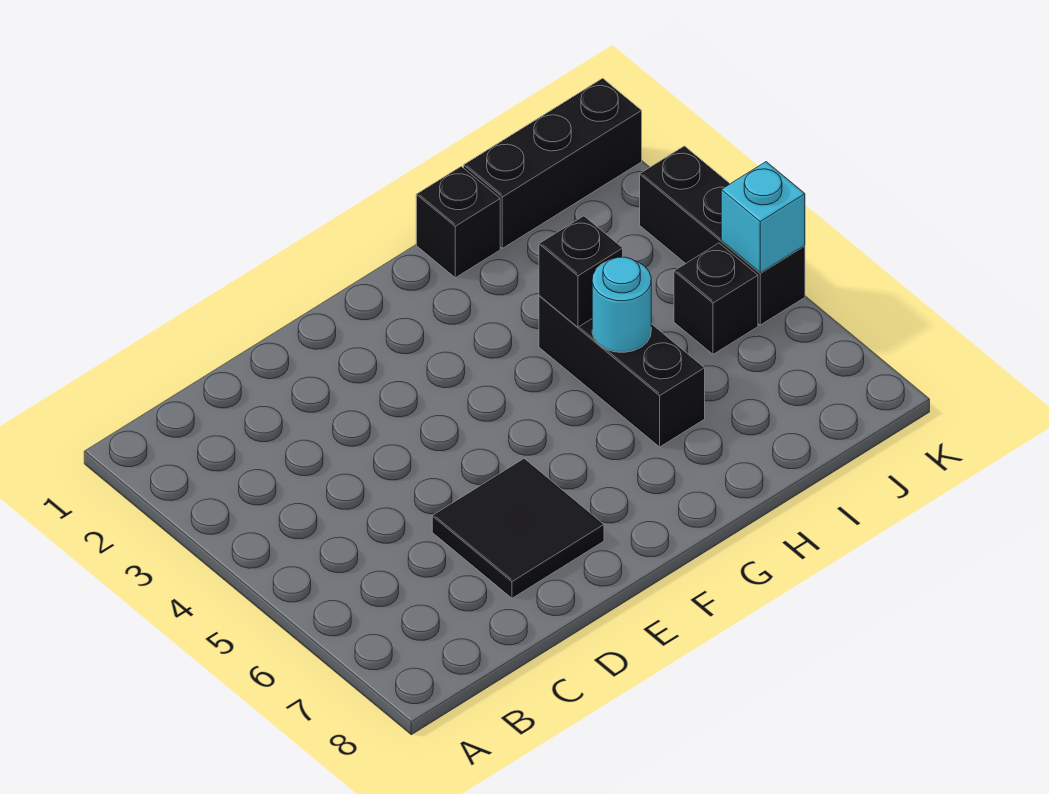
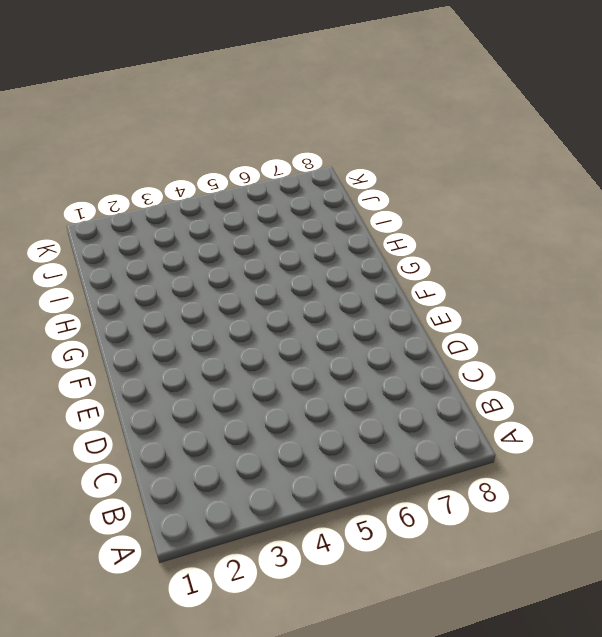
none -> black tile D6:E7 level 1
none -> black brick H1 level 1

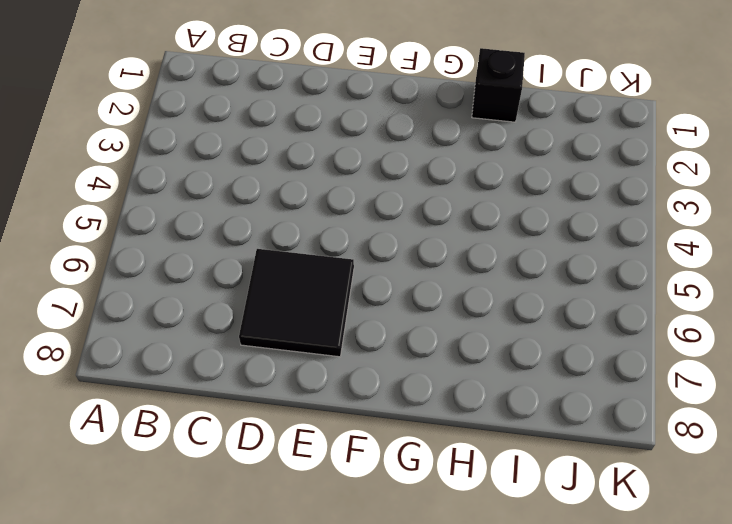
none -> black brick H4:H6 level 1
none -> black brick I1:K1 level 1

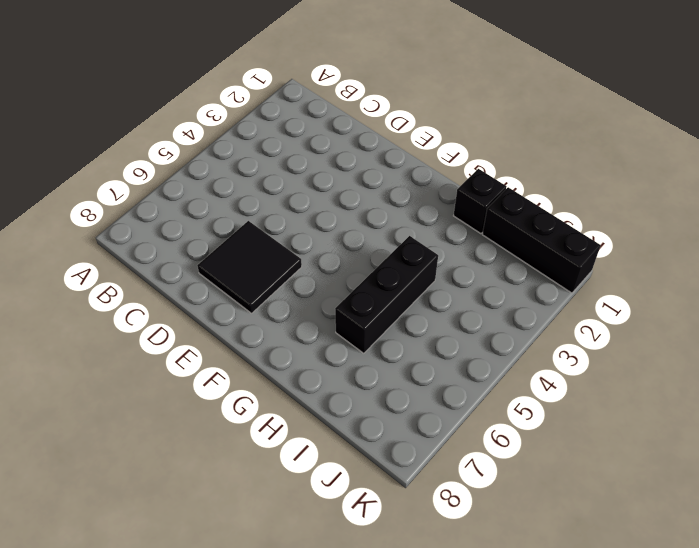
none -> black brick J5 level 1
none -> black brick K3:K5 level 1

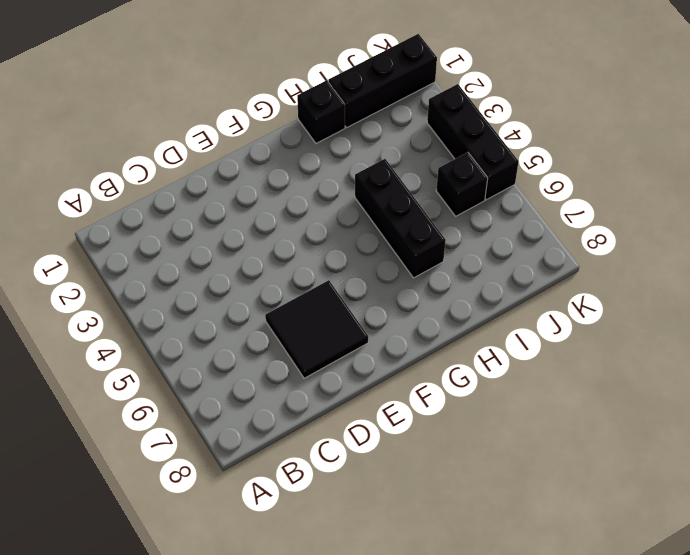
none -> black brick H4 level 2
none -> cyan round brick H5 level 2

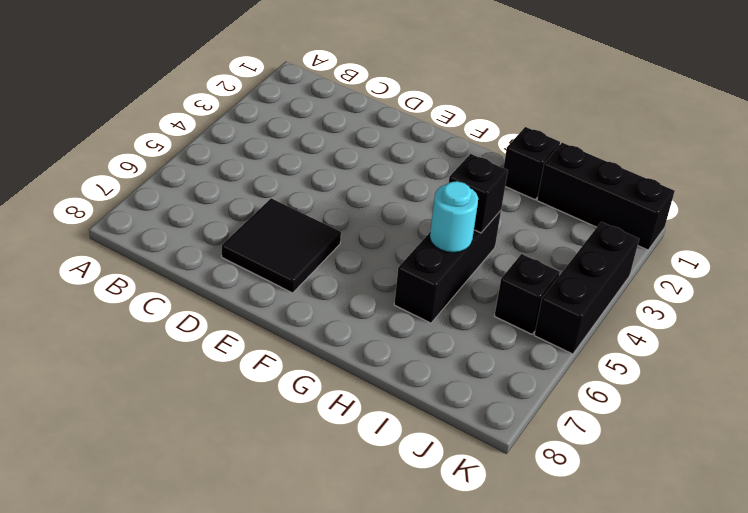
none -> cyan brick K5 level 2

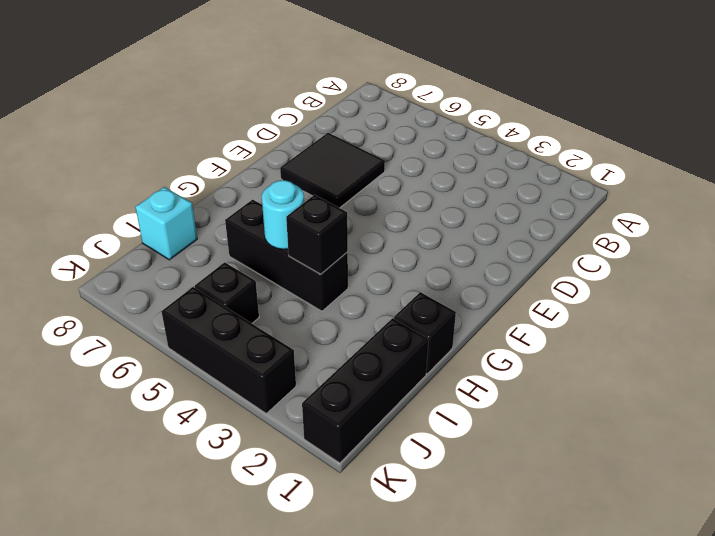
cyan brick I8 level 1 -> cyan brick K5 level 2

